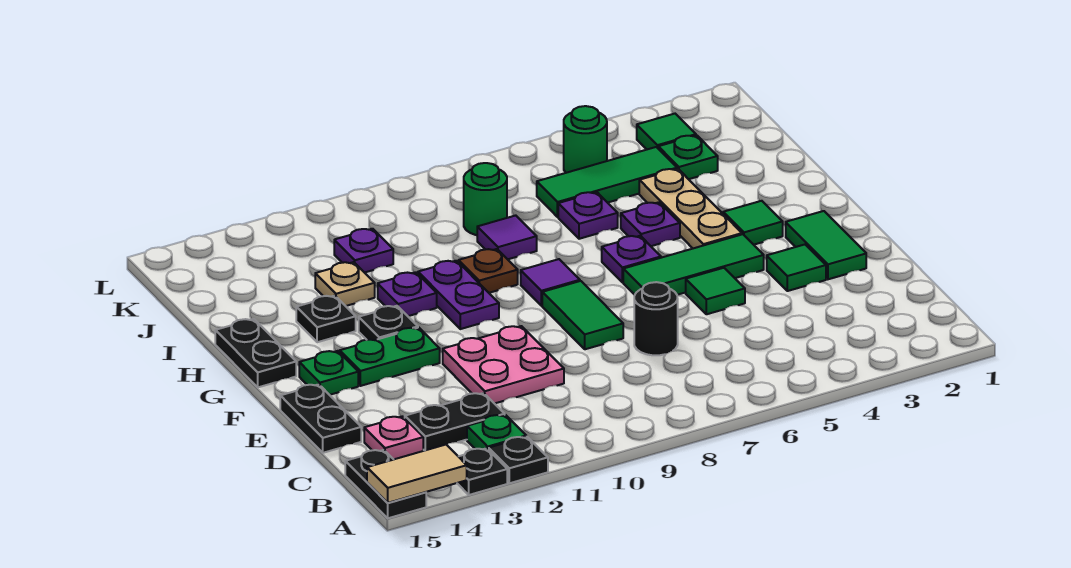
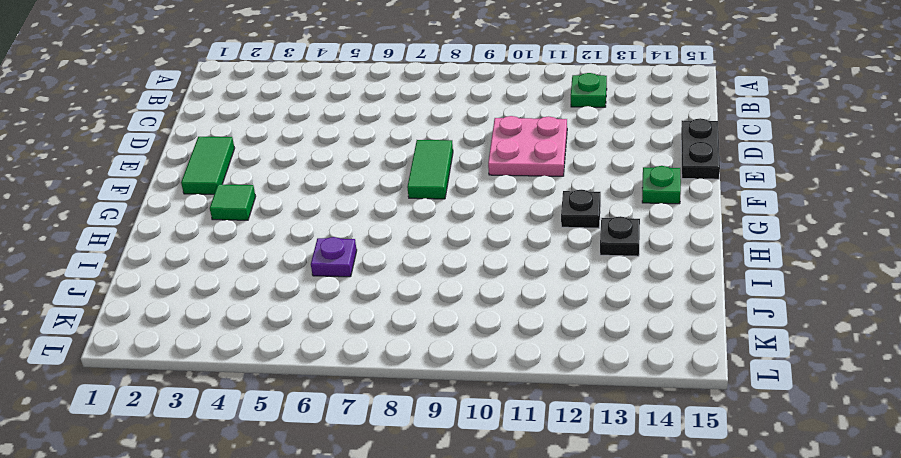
none -> black plate A12 level 1
none -> black plate A13 level 1
none -> black plate A15:B15 level 1
none -> black plate C12:C13 level 1

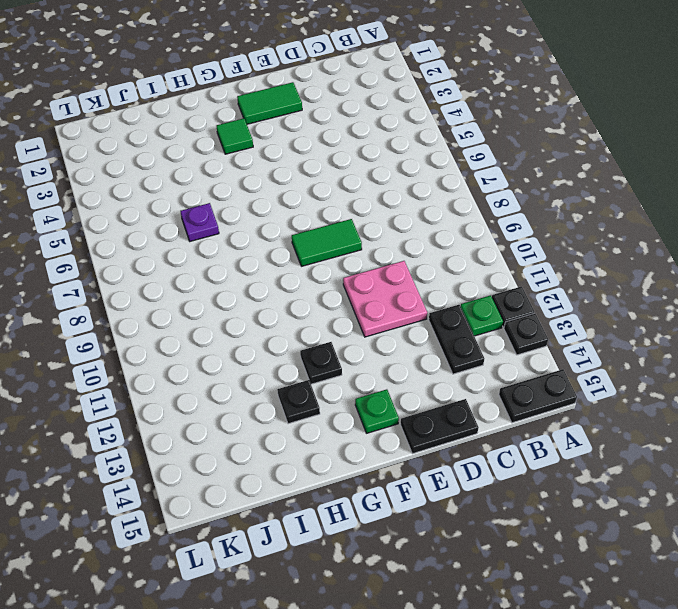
none -> pink plate C14 level 1
none -> black round brick D7 level 1
none -> green tile E3 level 1
none -> green tile E5 level 1

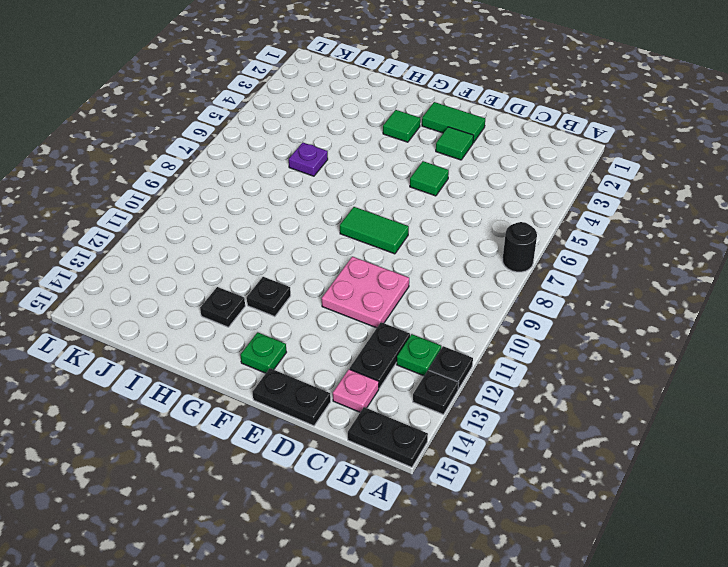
black round brick A7 level 1 -> black round brick D7 level 1
none -> green tile F4:F6 level 1
none -> green plate F12:F13 level 1
none -> tan plate G4:I4 level 1
none -> purple plate G6 level 1

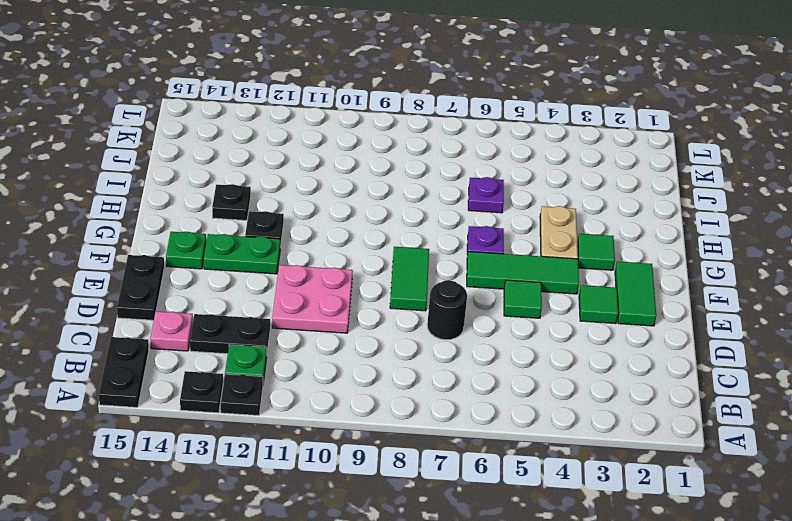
tan plate G4:H4 level 1 -> tan plate G4:I4 level 1
none -> purple tile G8 level 1
none -> purple plate G10:H10 level 1
none -> black plate G15:H15 level 1
none -> purple plate H5 level 1

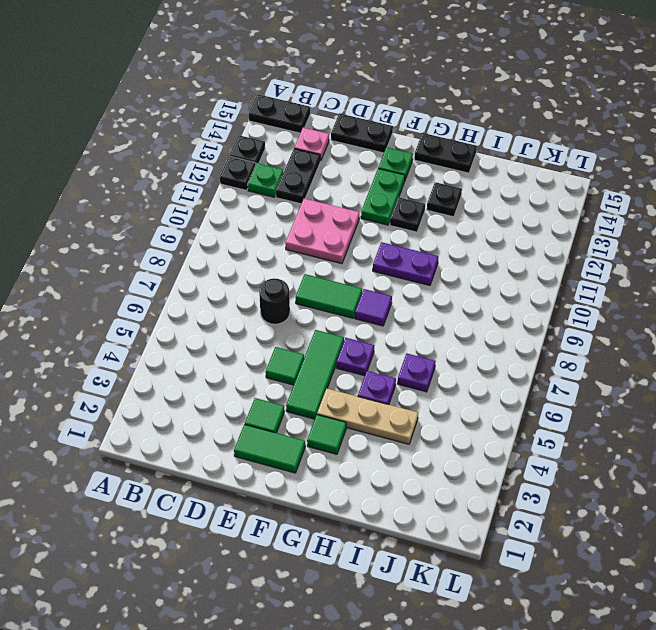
none -> brown plate H9 level 1
none -> purple plate H11 level 1
none -> purple tile I8 level 1
none -> tan plate I12 level 1

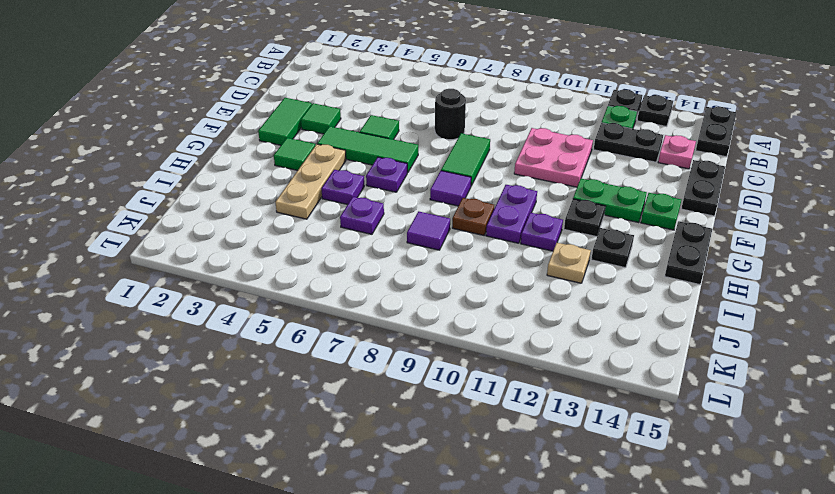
none -> green plate J3 level 1
none -> green tile J4:J6 level 1
none -> green round brick J8 level 1
none -> purple plate J11 level 1

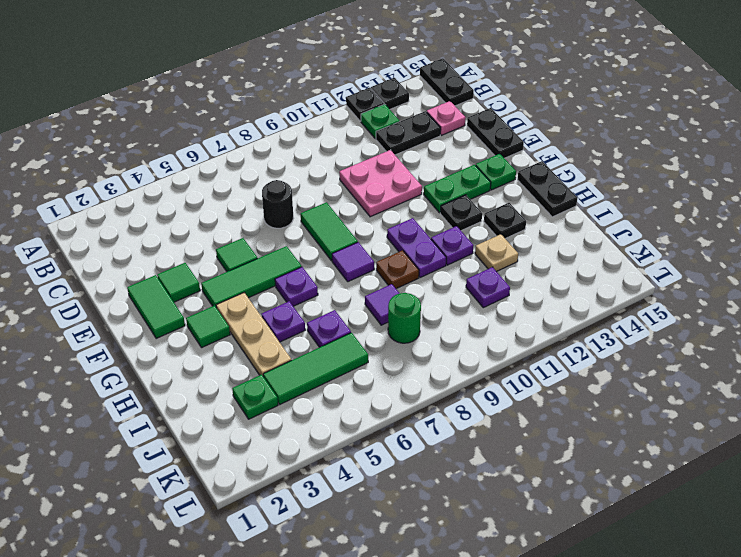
none -> green tile K3 level 1
none -> green round brick K5 level 1
none -> tan tile A14:A15 level 2

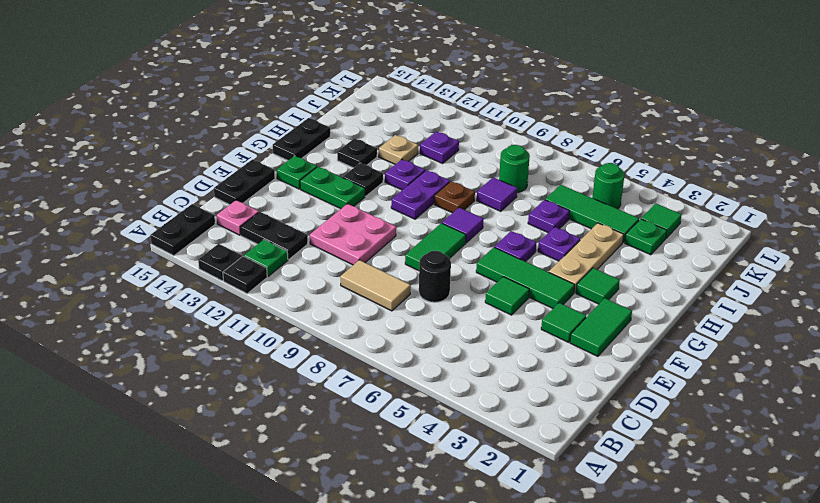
tan tile C8:C9 level 1 -> tan tile A14:A15 level 2

